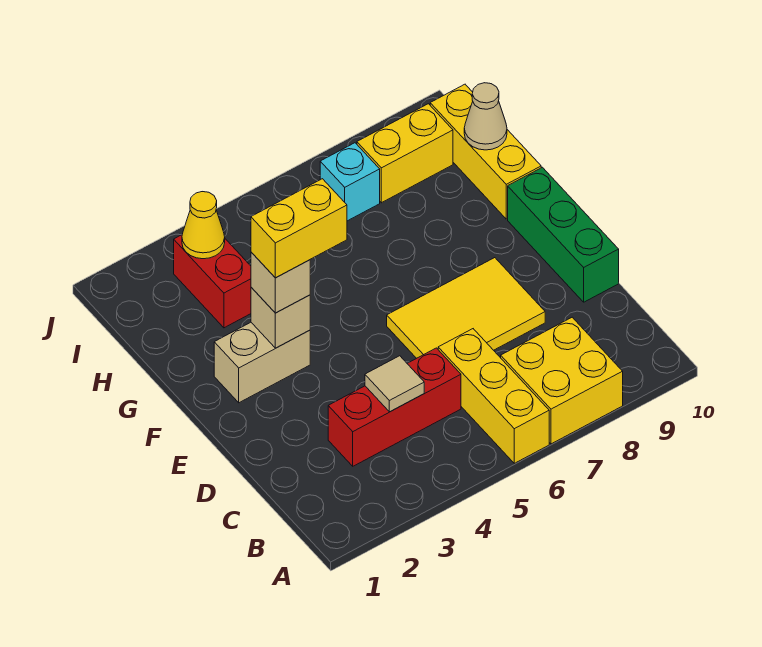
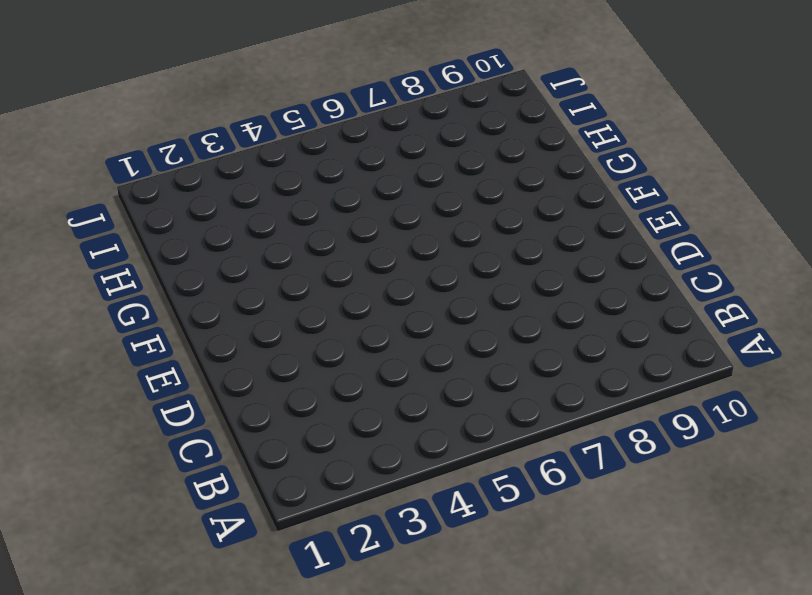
none -> yellow brick A6:C6 level 1
none -> yellow brick A7:B8 level 1
none -> red brick C3:C5 level 1

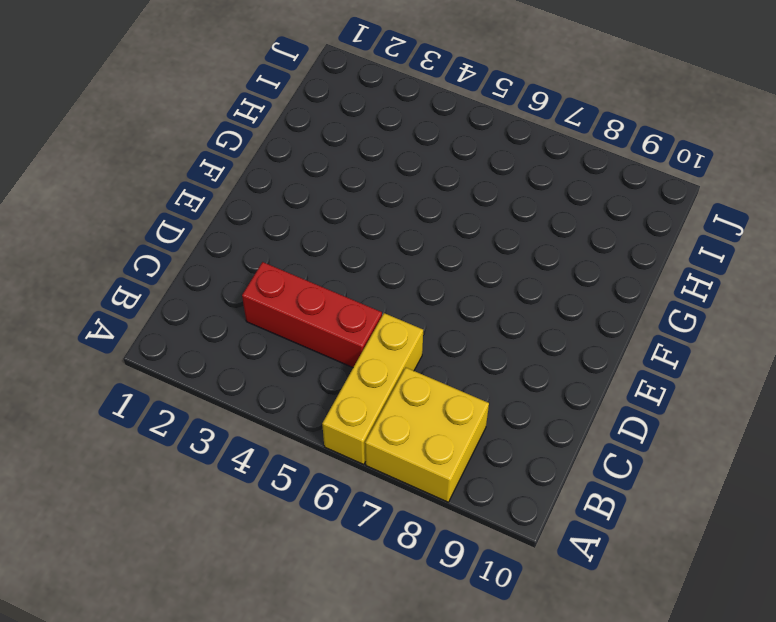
none -> yellow tile D6:E8 level 1
none -> green brick D10:F10 level 1
none -> tan brick F2:F3 level 1

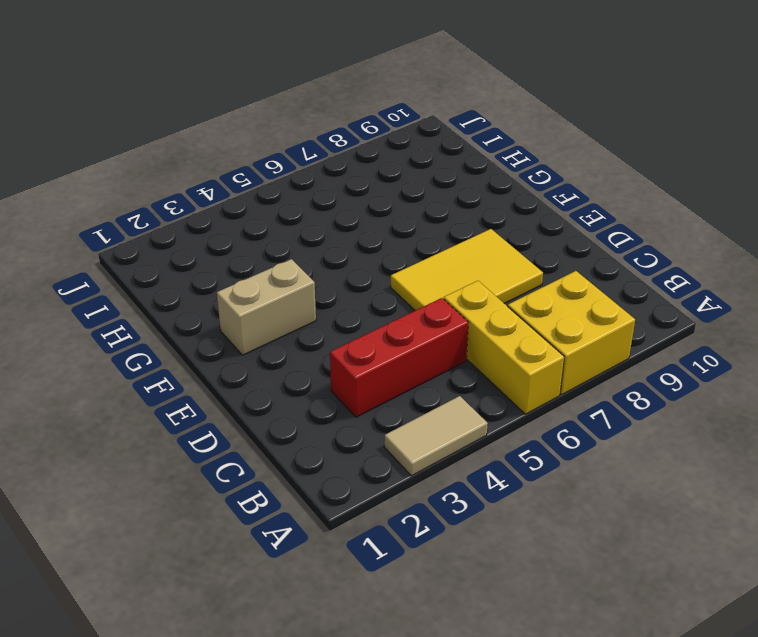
tan tile A3:A4 level 1 -> none
none -> green brick D10:F10 level 1
none -> yellow brick G10:I10 level 1
none -> red brick H3:I3 level 1

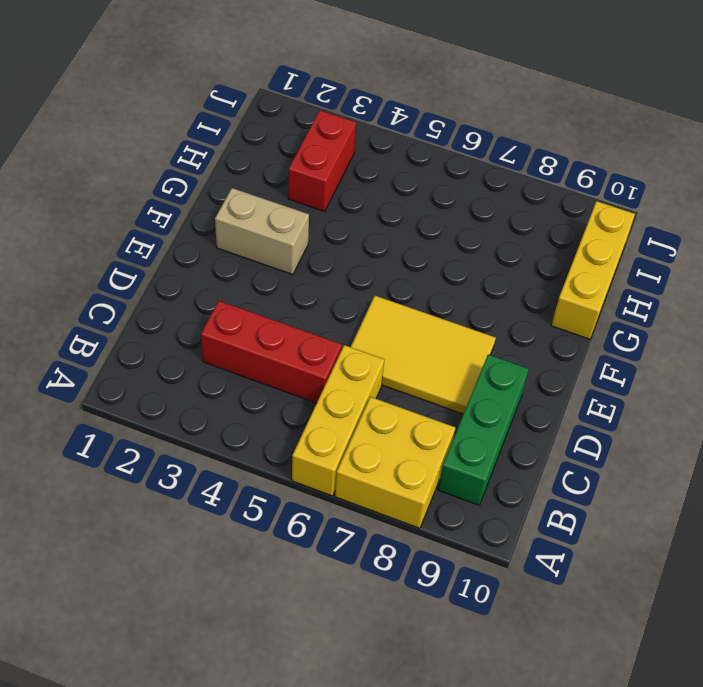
green brick B9:D9 level 1 -> green brick D10:F10 level 1
none -> cyan brick I7 level 1
none -> yellow brick I8:I9 level 1
none -> tan tile C4 level 2

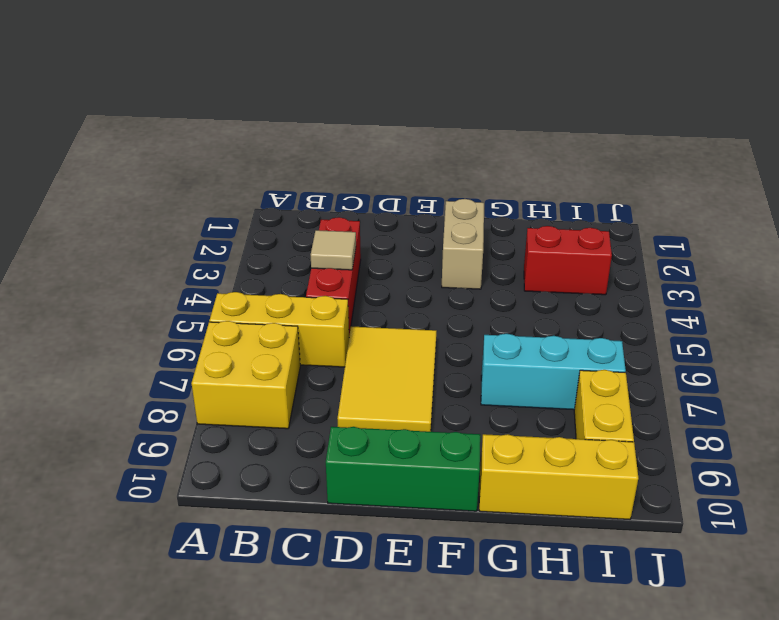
cyan brick G7:I7 level 1 -> cyan brick I7 level 1
none -> tan brick F3 level 2
none -> tan cone H10 level 2
none -> yellow cone I3 level 2

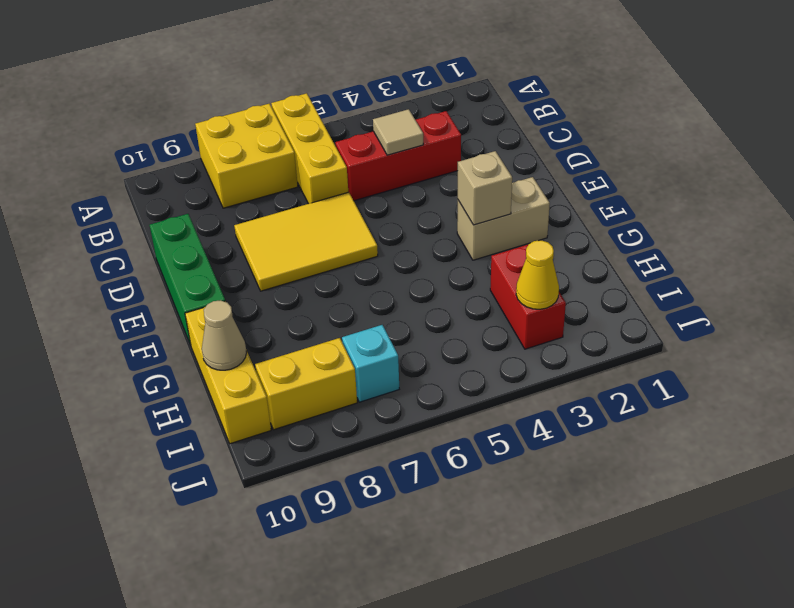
none -> tan brick F3 level 3
none -> yellow brick F3:F4 level 4

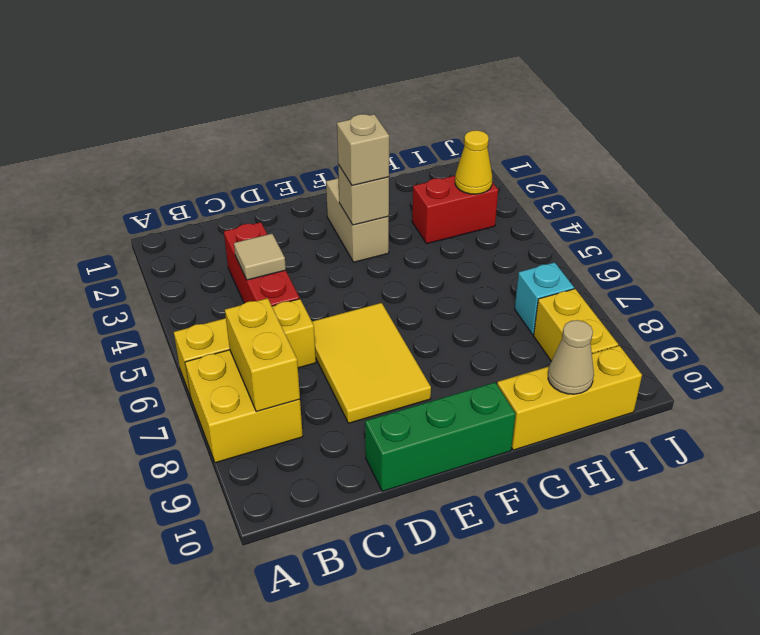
yellow brick B7:B8 level 2 -> yellow brick F3:F4 level 4

